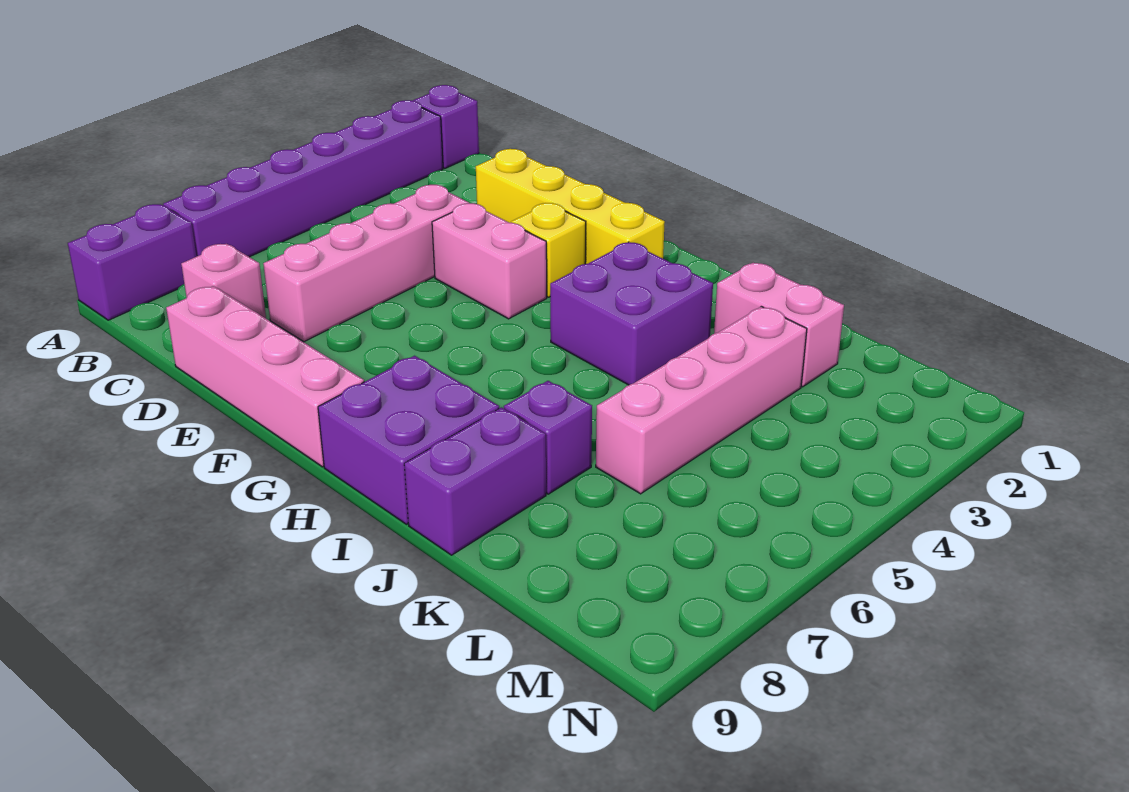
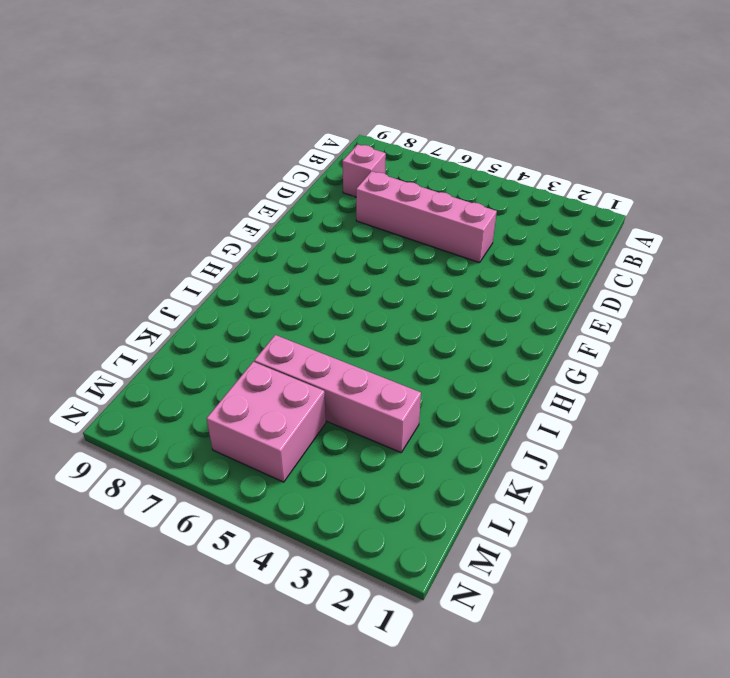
pink brick L5:M6 level 1 -> none
none -> purple brick A1 level 1
none -> purple brick A2:A7 level 1
none -> purple brick A8:A9 level 1

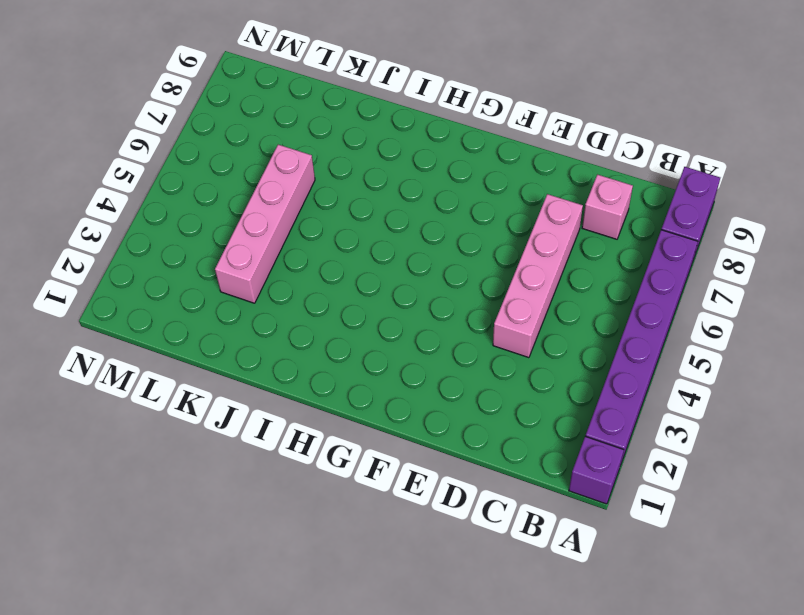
none -> yellow brick D2:G2 level 1
none -> pink brick D9:G9 level 1
none -> pink brick E4:F4 level 1

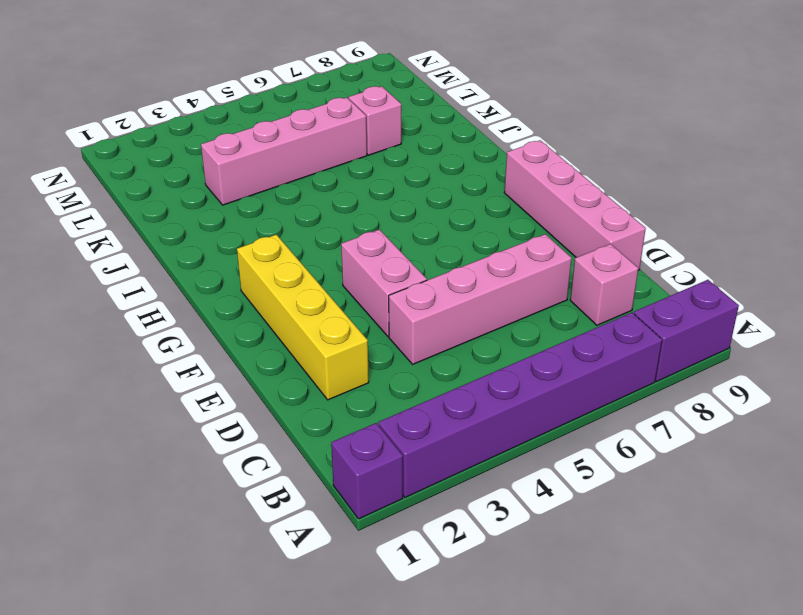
pink brick K7 level 1 -> none
none -> yellow brick F3 level 1
none -> purple brick H3:I4 level 1
none -> purple brick H8:I9 level 1

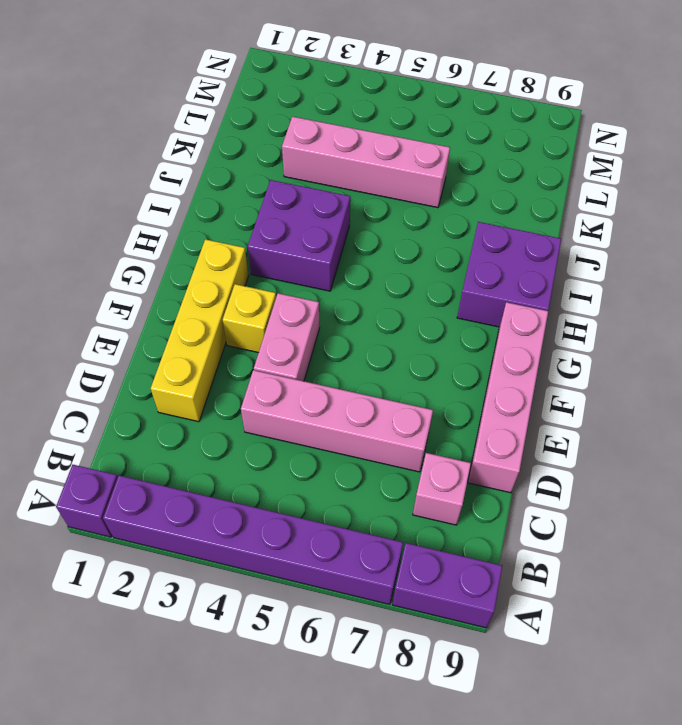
none -> pink brick J2:K2 level 1
none -> purple brick J7 level 1
none -> purple brick J8:J9 level 1

